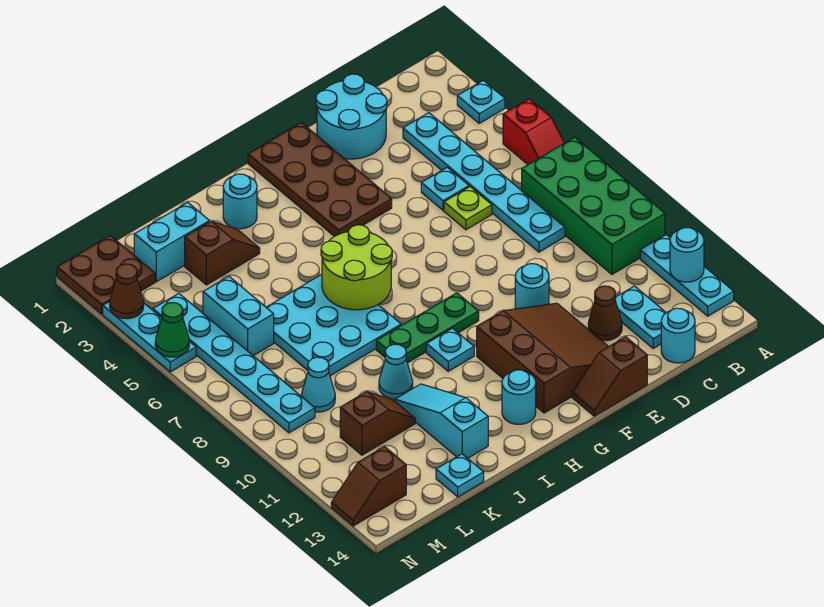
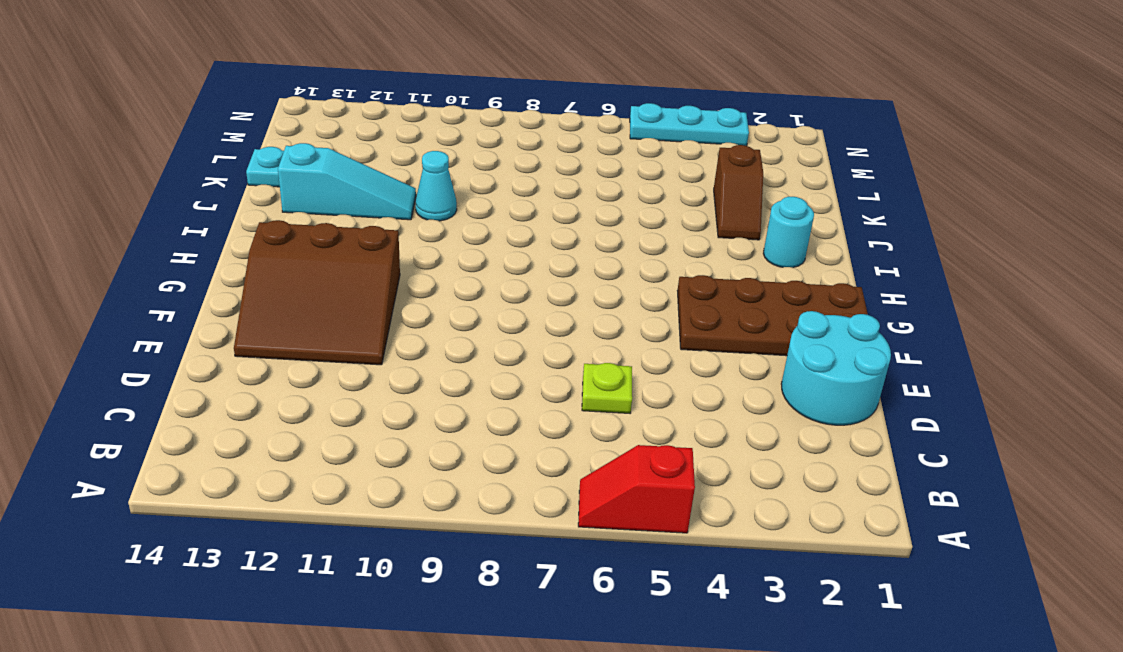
none -> cyan plate A3 level 1
none -> green brick A7:B10 level 1
none -> cyan plate A11:A13 level 1
none -> cyan plate C3:C8 level 1

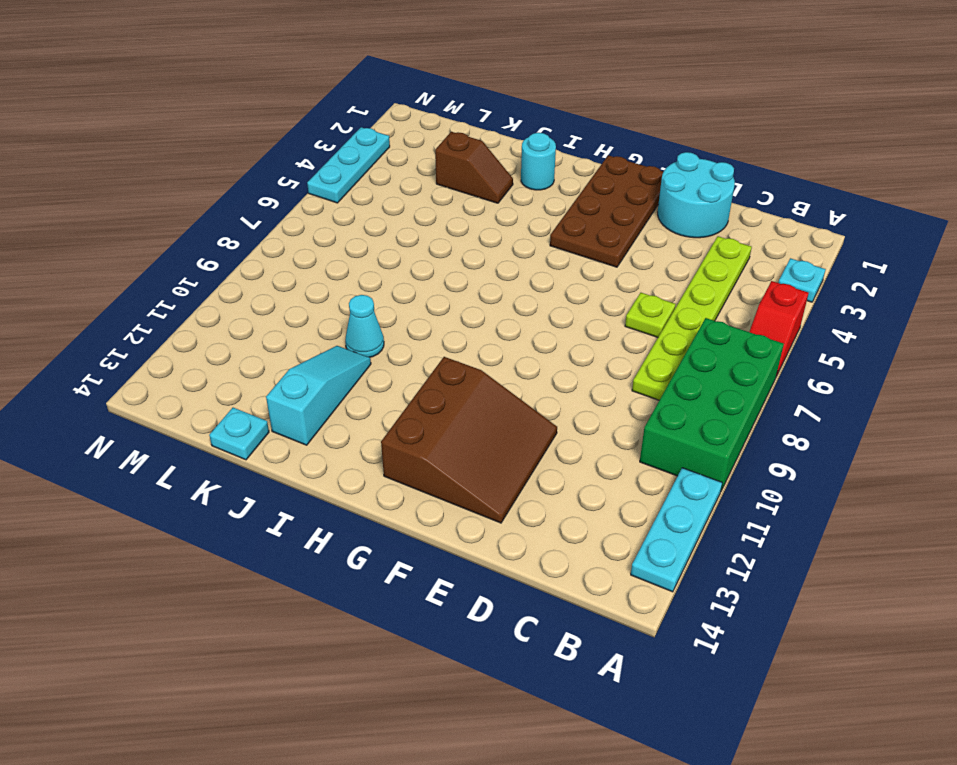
lime plate C3:C8 level 1 -> cyan plate C3:C8 level 1
none -> cyan plate C12:C13 level 1
none -> cyan round brick C14 level 1
none -> cyan plate D5 level 1
none -> brown cone D12 level 1

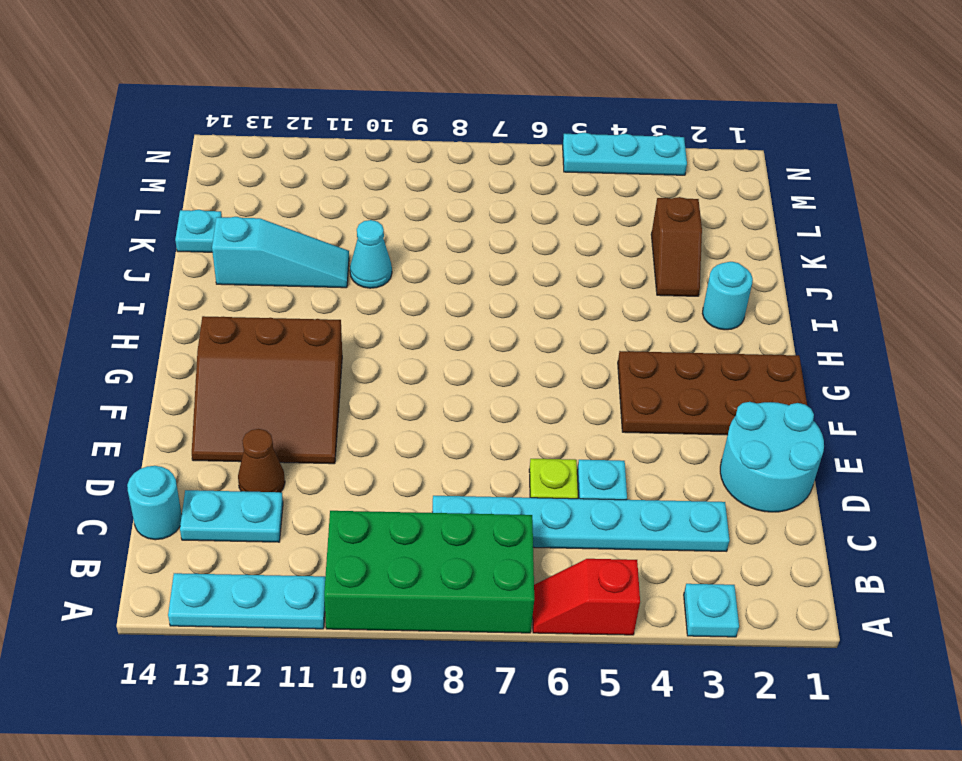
none -> cyan round brick E10 level 1
none -> brown slope E14:F14 level 1 top E
none -> green plate G9:I9 level 1
none -> cyan plate H10 level 1

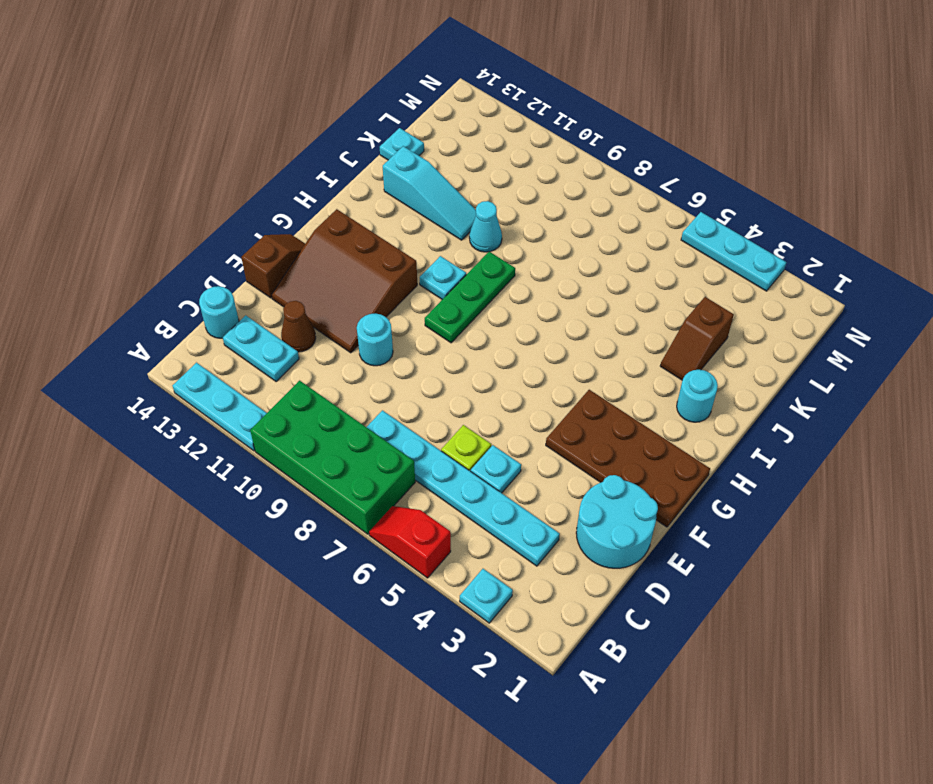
none -> cyan round brick H13 level 1
none -> cyan plate I6:K8 level 1
none -> cyan brick K2:L2 level 1
none -> brown slope K11:L11 level 1 top L

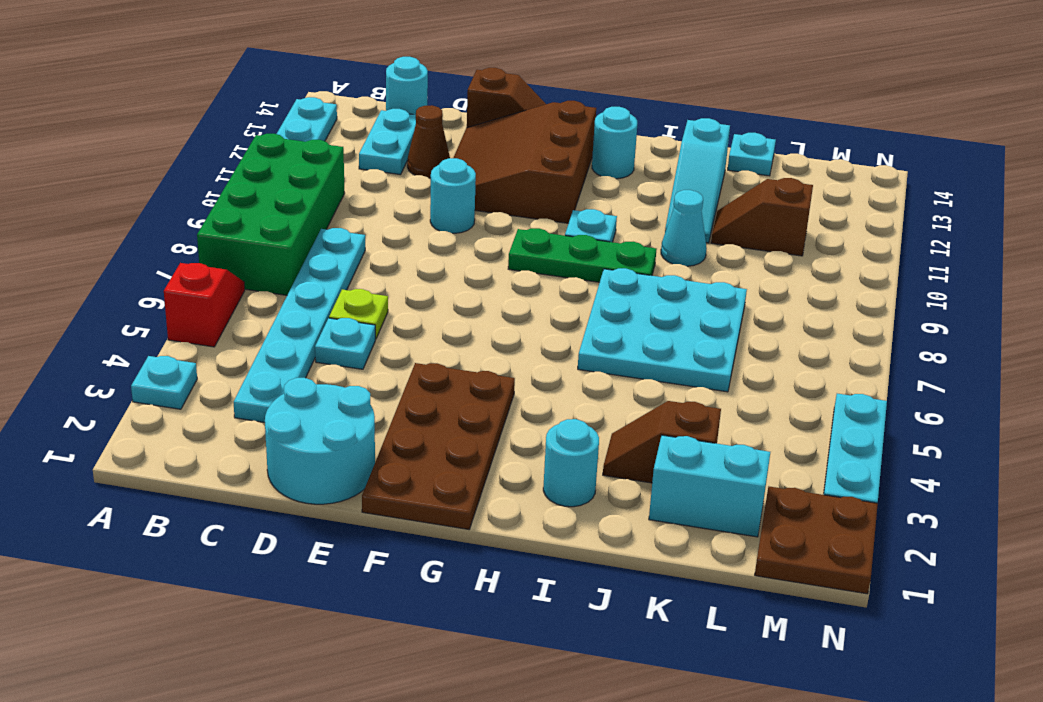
none -> cyan brick L5:L6 level 1
none -> cyan cone L9 level 1
none -> cyan plate M4:M9 level 1
none -> brown slope M13:N13 level 1 top M

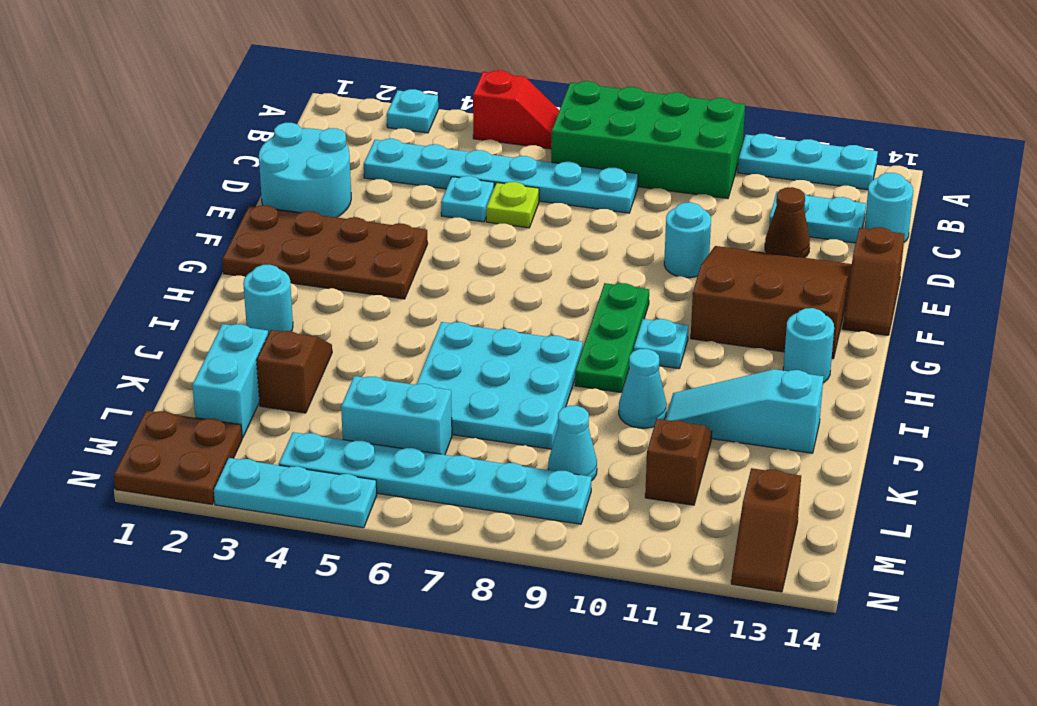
none -> cyan plate K14 level 1
none -> cyan round brick A12 level 2
none -> lime round brick H6:I7 level 2
none -> brown cone N3 level 2

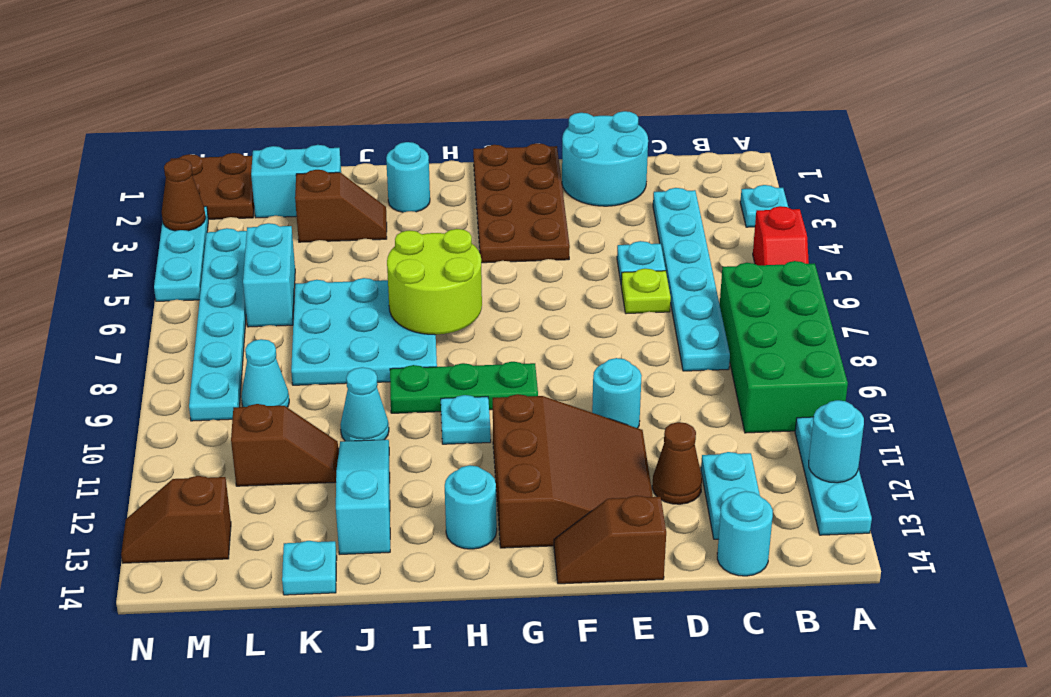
none -> green cone N5 level 2

